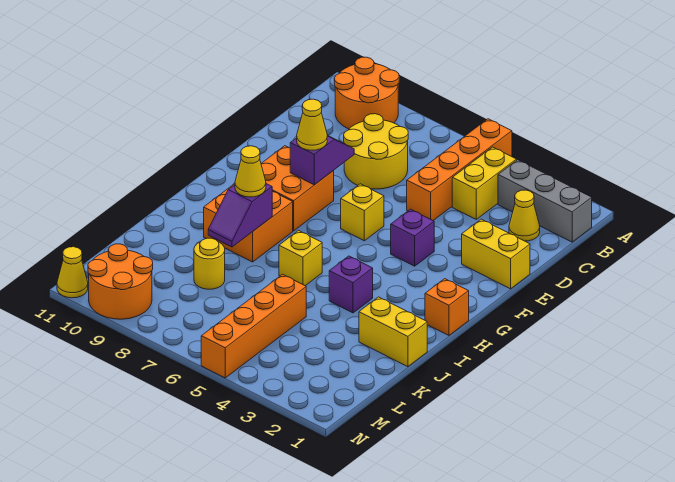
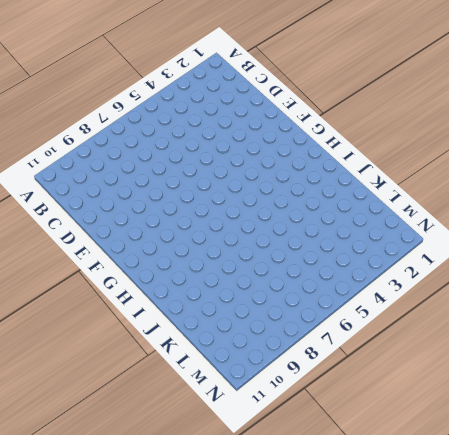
none -> orange brick A5:D5 level 1
none -> orange round brick A9:B10 level 1
none -> grey brick B1:B3 level 1

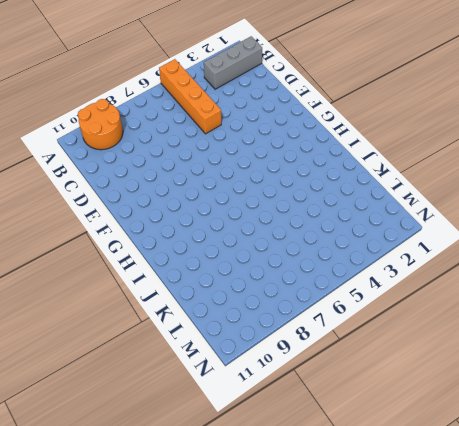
none -> yellow brick B4:C4 level 1
none -> yellow cone C2 level 1
none -> yellow round brick C7:D8 level 1

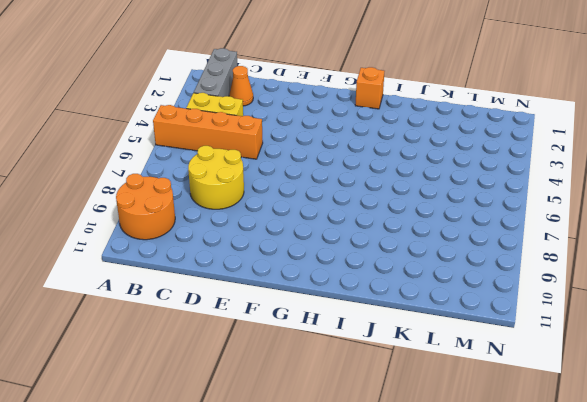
orange cone C2 level 1 -> yellow cone C2 level 1
none -> yellow brick E1:E2 level 1
none -> purple brick F4 level 1
none -> yellow brick F6 level 1

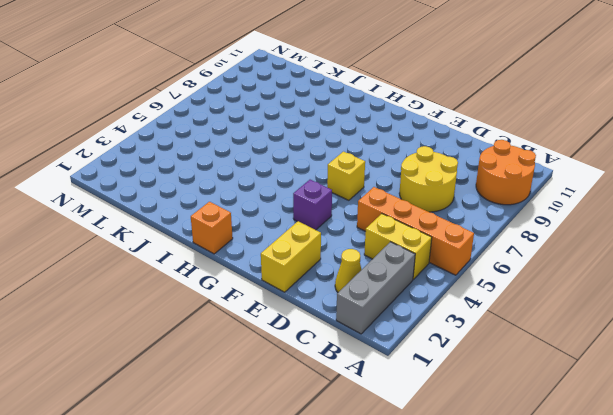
none -> orange brick F8:G9 level 1
none -> orange brick H8:I9 level 1
none -> purple brick I4 level 1

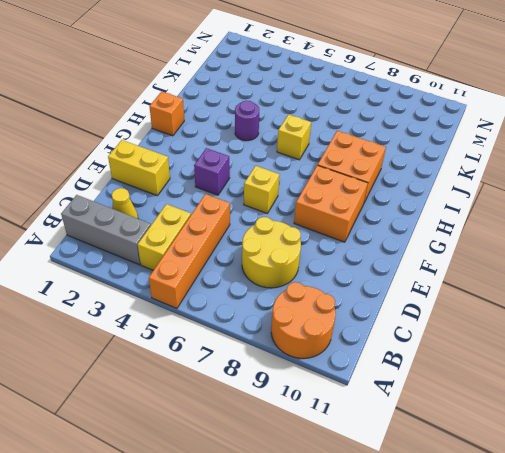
purple round brick I4 level 1 -> purple brick I4 level 1
none -> yellow brick J1:J2 level 1
none -> orange brick K5:N5 level 1
none -> yellow round brick K8 level 1

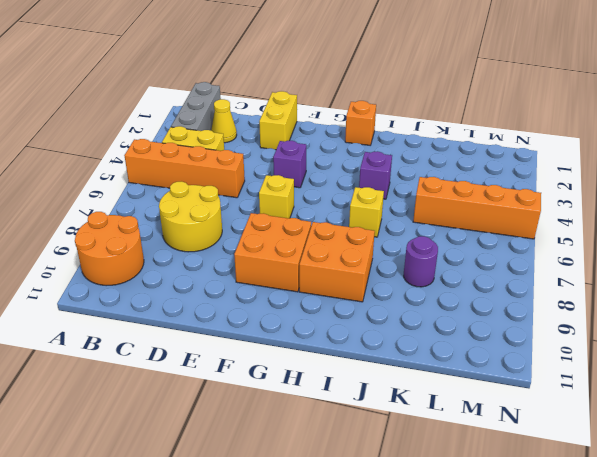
purple round brick K8 level 1 -> yellow round brick K8 level 1
none -> yellow brick J1:J2 level 1
none -> orange round brick M9:N10 level 1
none -> yellow cone N11 level 1

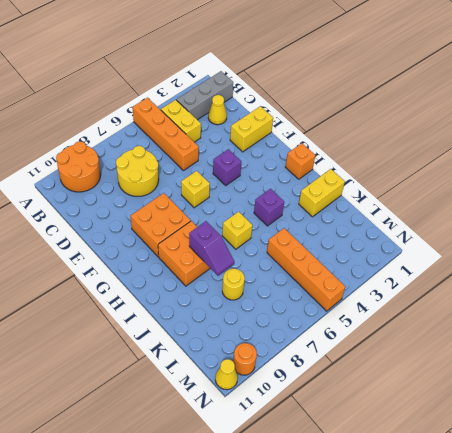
orange round brick N10 level 1 -> orange round brick M9:N10 level 1
none -> purple slope E8:F8 level 2 top F
none -> yellow cone F8 level 3
none -> yellow cone I8 level 3

